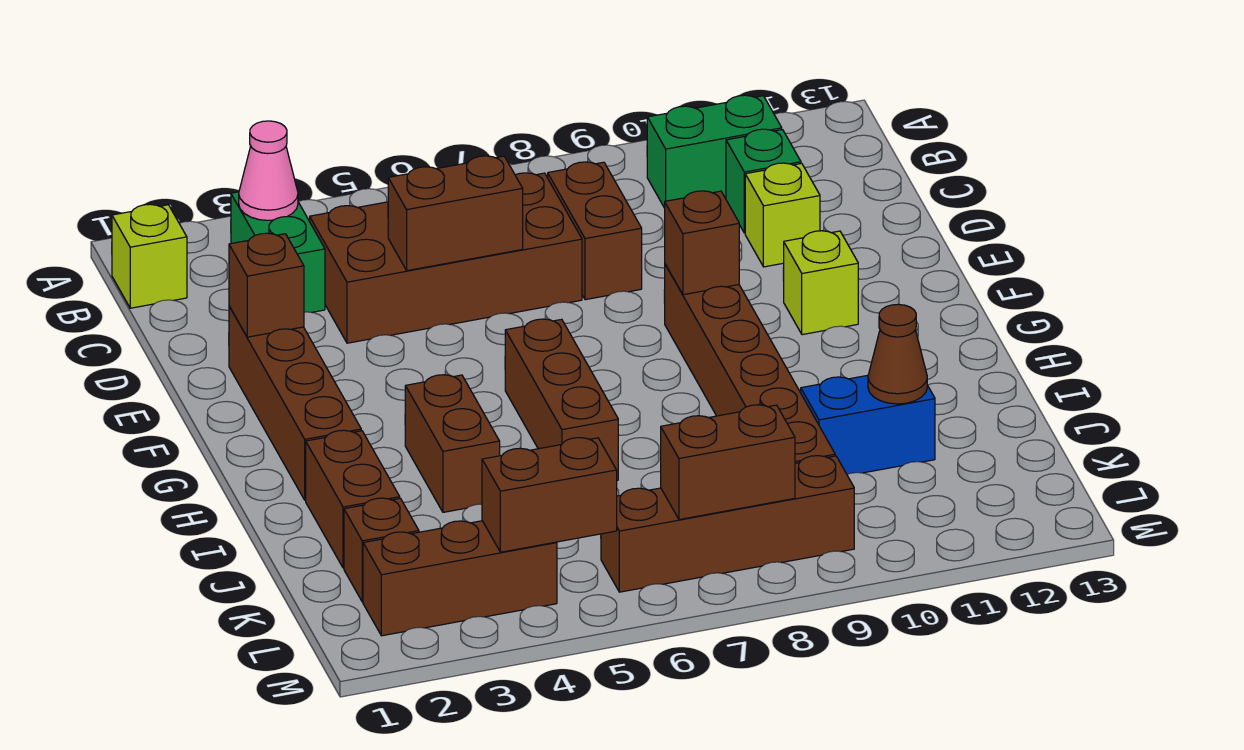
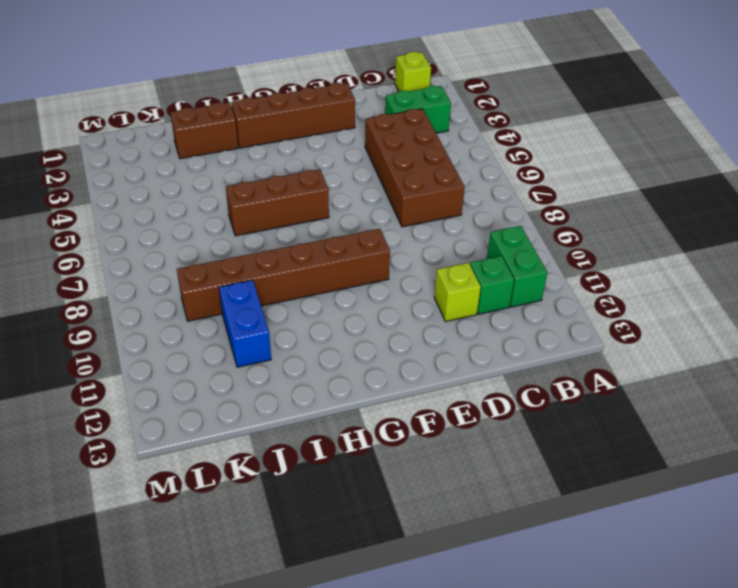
none -> brown brick C8:D8 level 1
none -> lime brick F11 level 1
none -> brown brick H4:I4 level 1

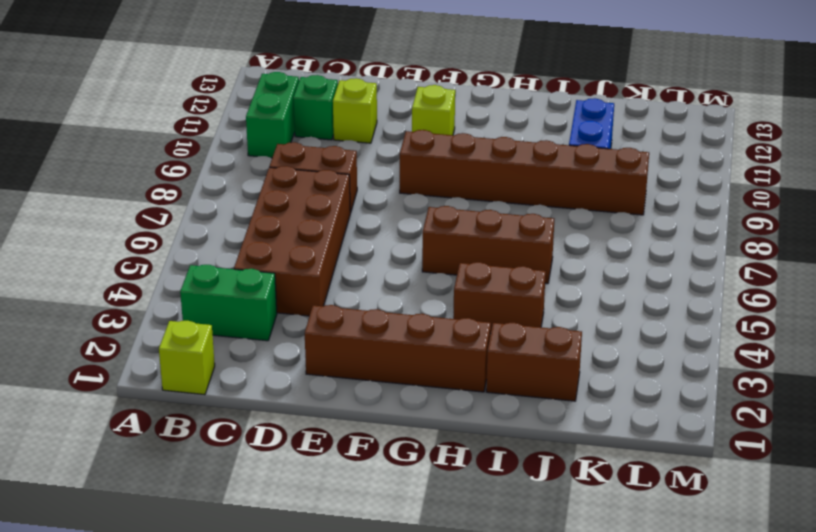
none -> brown brick K2 level 1
none -> brown brick L2:L4 level 1
none -> brown brick L6:L9 level 1

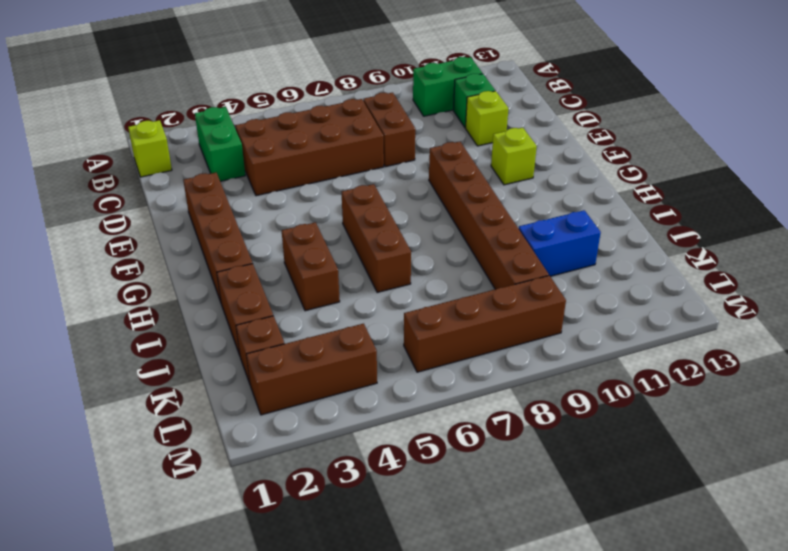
none -> pink cone B3 level 2
none -> brown brick D5:D6 level 2
none -> brown brick E2 level 2

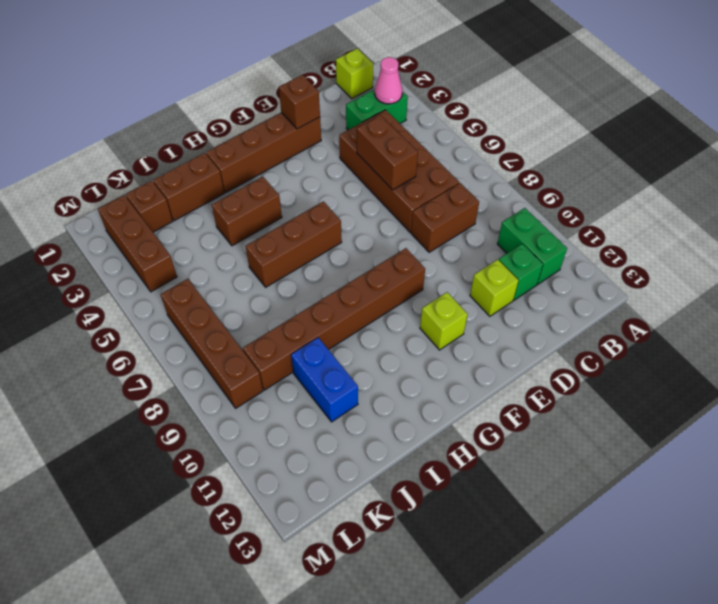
none -> brown brick F9 level 2
none -> brown cone J11 level 2
none -> brown brick L4:L5 level 2

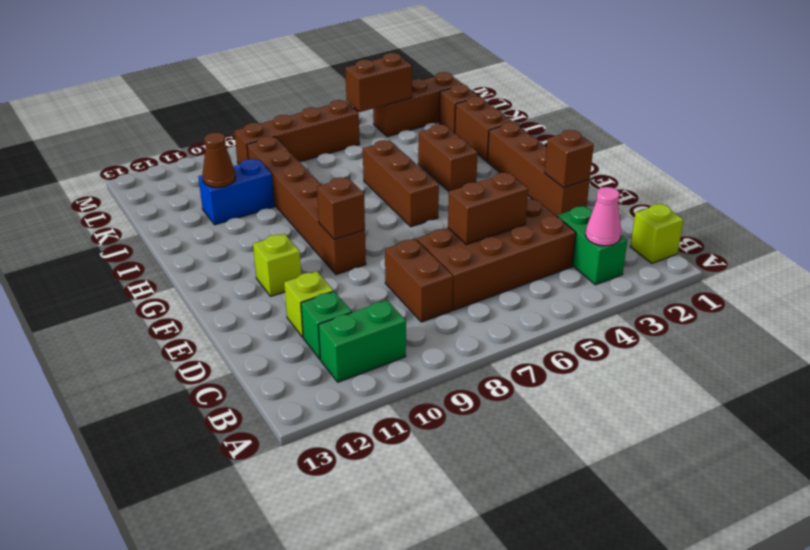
none -> brown brick L7:L8 level 2

